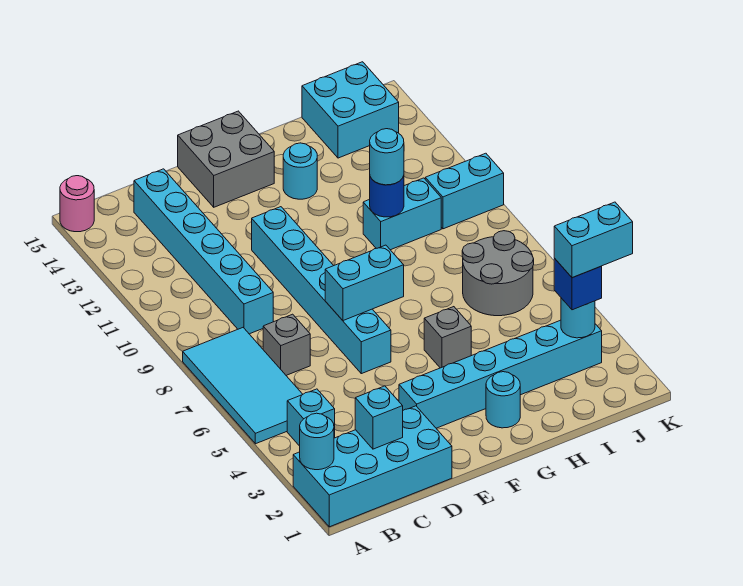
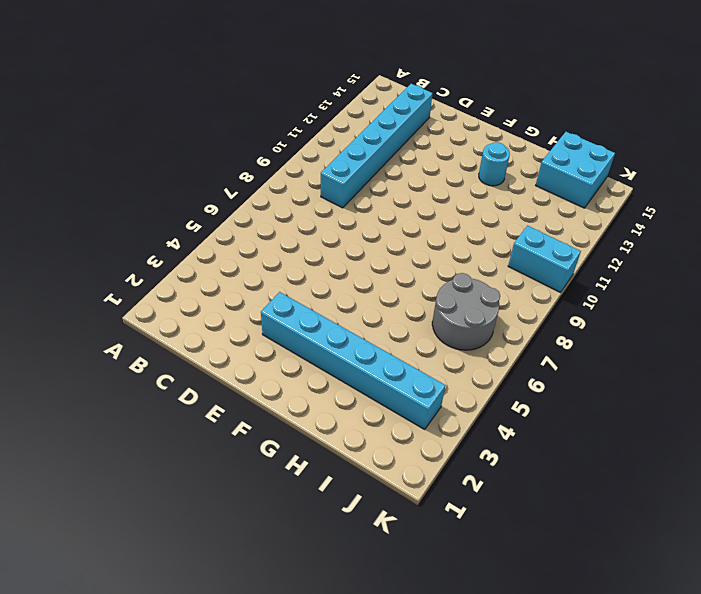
none -> cyan brick A1:D2 level 1
none -> cyan tile A5:B8 level 1
none -> pink round brick A15 level 1

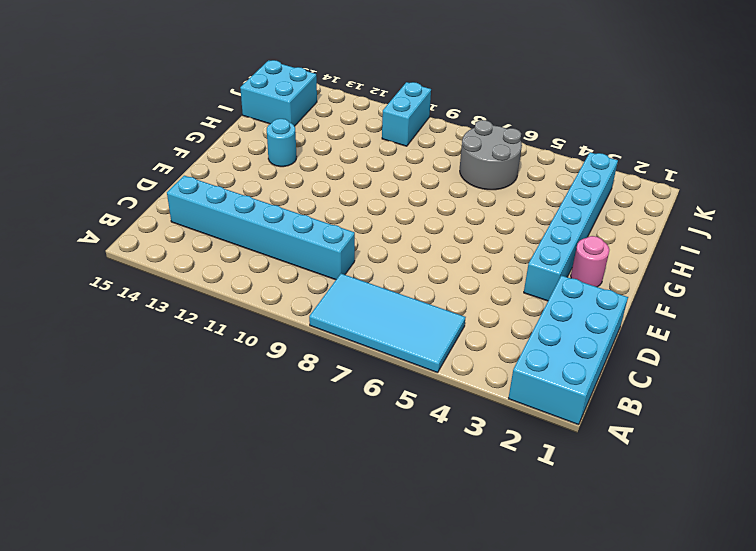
pink round brick F2 level 1 -> pink round brick A15 level 1
none -> cyan brick B4 level 1
none -> grey brick C7 level 1
none -> cyan brick E6:E11 level 1

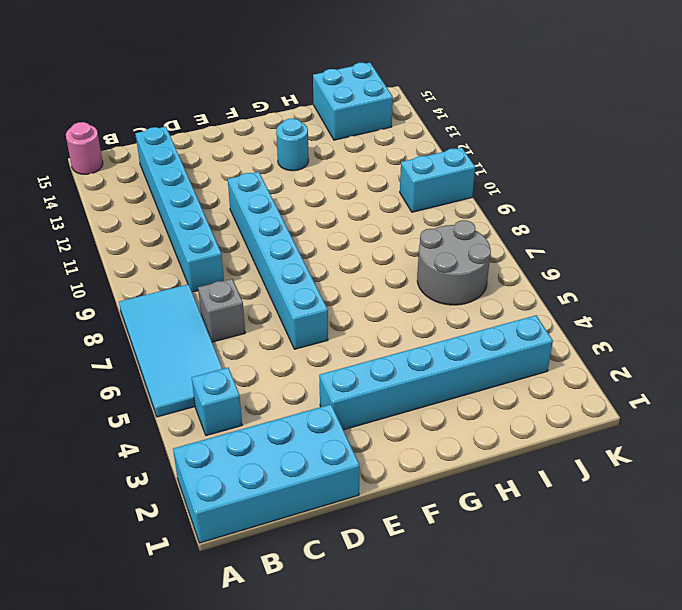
none -> grey brick E14:F15 level 1
none -> cyan round brick G2 level 1
none -> grey brick G5 level 1

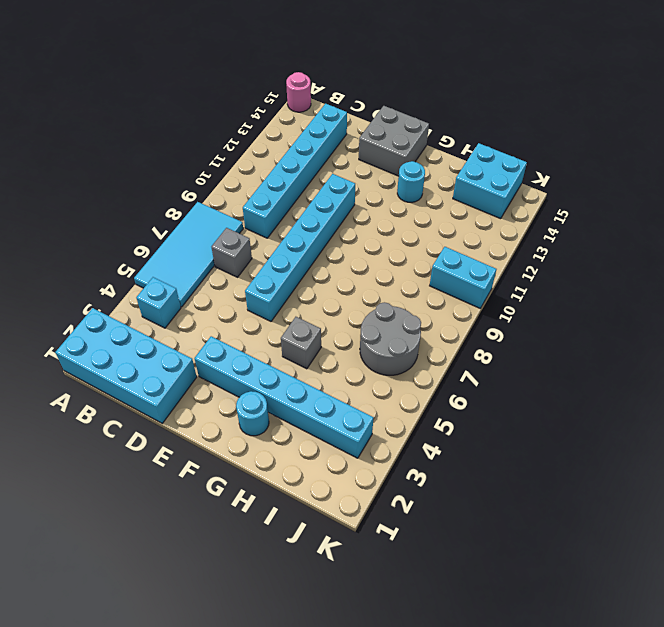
none -> cyan brick H10:I10 level 1
none -> cyan round brick A2 level 2
none -> cyan brick C2 level 2

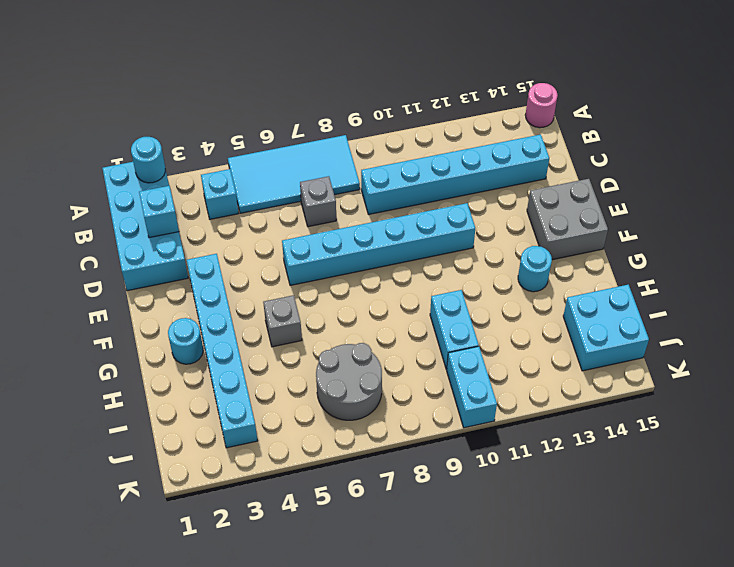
none -> cyan brick E7:F7 level 2
none -> blue round brick H10 level 2
none -> cyan round brick J3 level 2

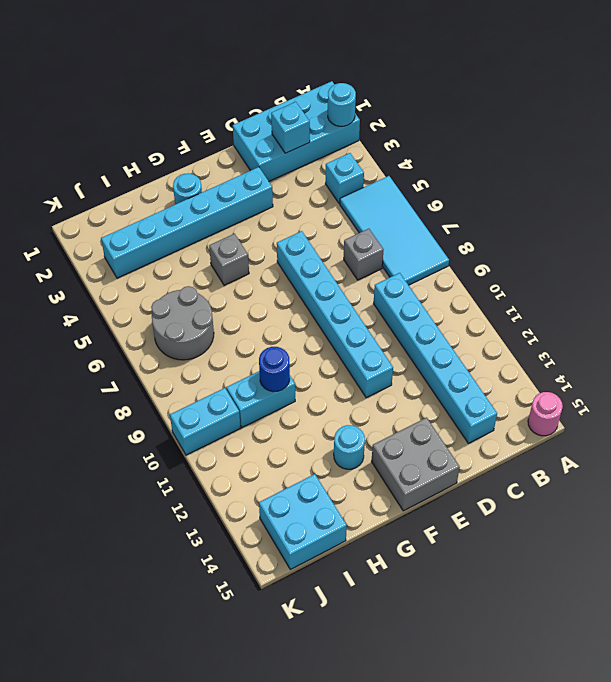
none -> cyan brick E7:F7 level 2
none -> cyan round brick J3 level 2
none -> cyan round brick H10 level 3

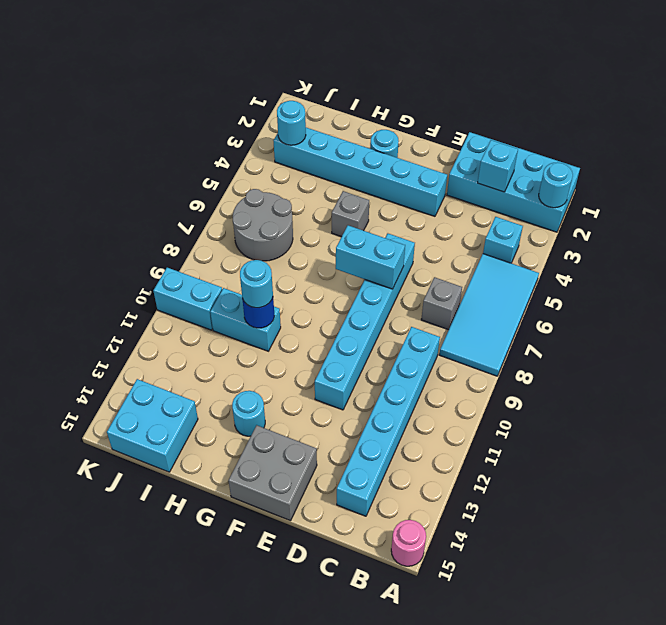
none -> blue brick J3 level 3
none -> cyan brick J3:K3 level 4

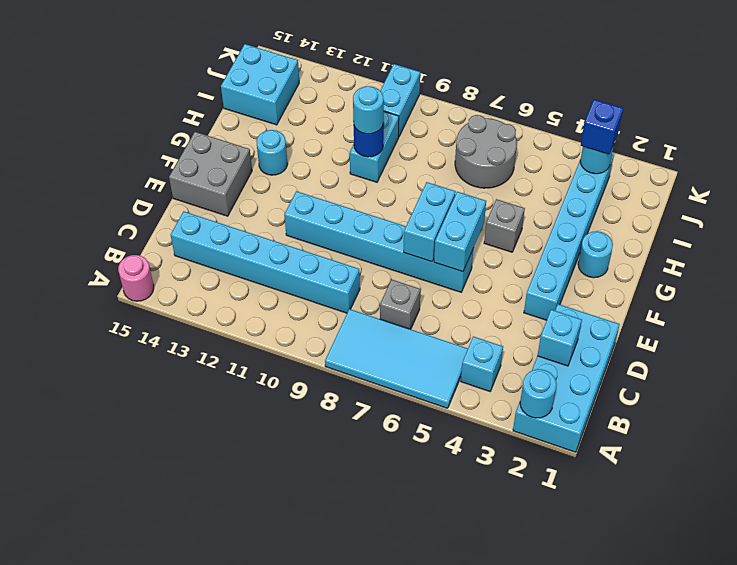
cyan brick E6:F6 level 2 -> cyan brick J3:K3 level 4

